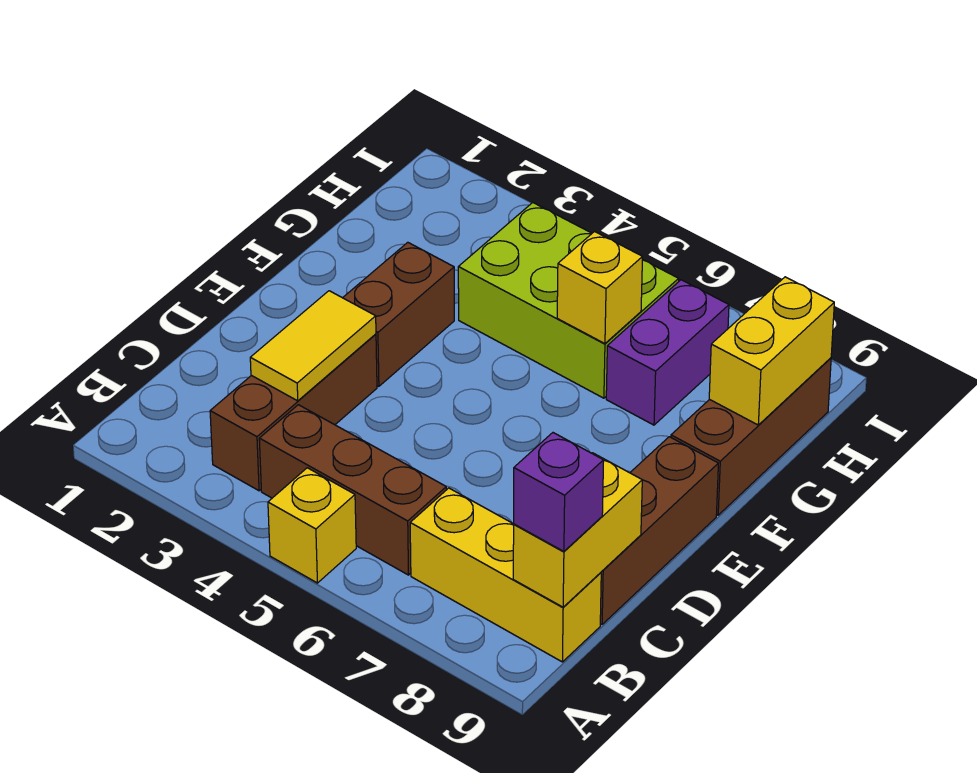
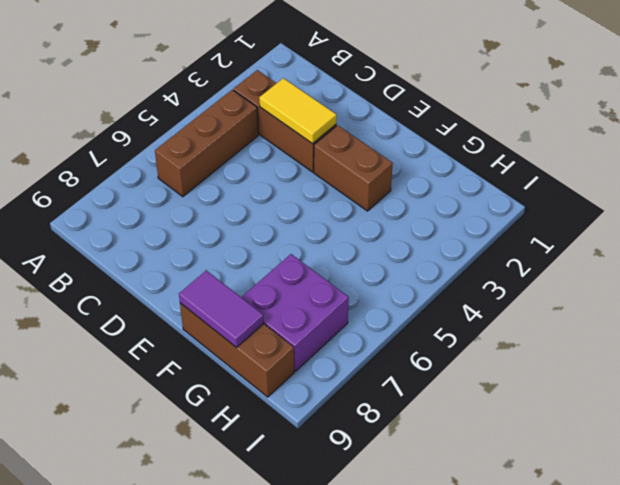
purple tile F9:G9 level 2 -> yellow brick G9:H9 level 2
purple brick G7:H8 level 1 -> purple brick G7:H7 level 1
none -> yellow brick A5 level 1
none -> yellow brick B7:B9 level 1
none -> brown brick C9:E9 level 1

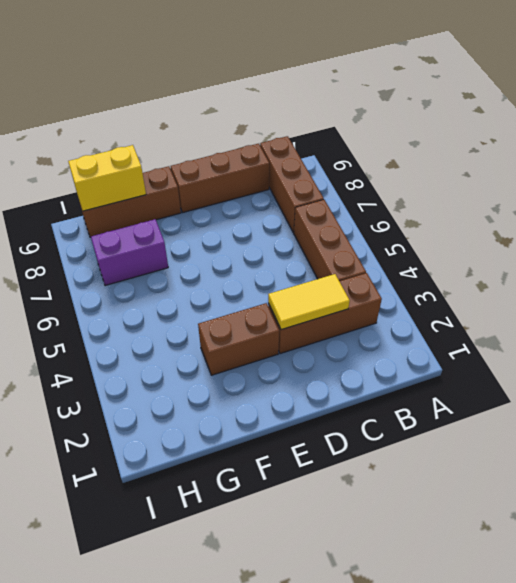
brown brick B7:B9 level 1 -> yellow brick B7:B9 level 1
none -> yellow brick A5 level 1
none -> lime brick G4:H6 level 1
none -> yellow brick B9:C9 level 2

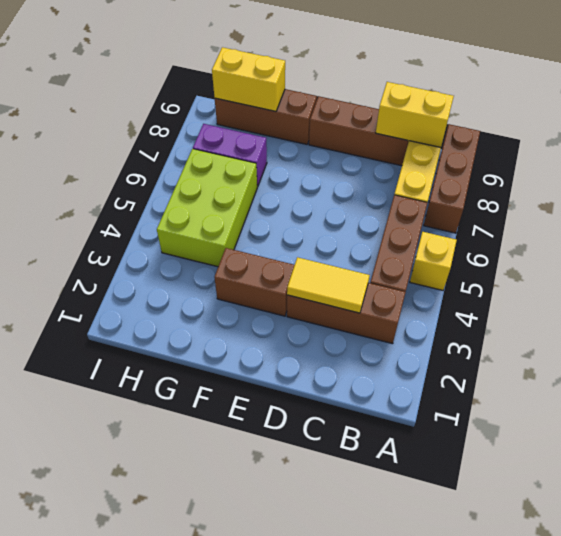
brown brick A7:A9 level 1 -> none
none -> yellow brick G6 level 2
none -> purple brick B9 level 3

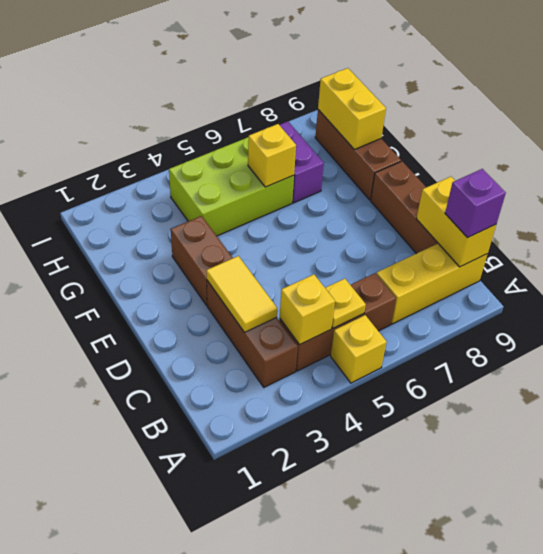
yellow brick B4 level 2 -> none
yellow plate B5 level 2 -> none

